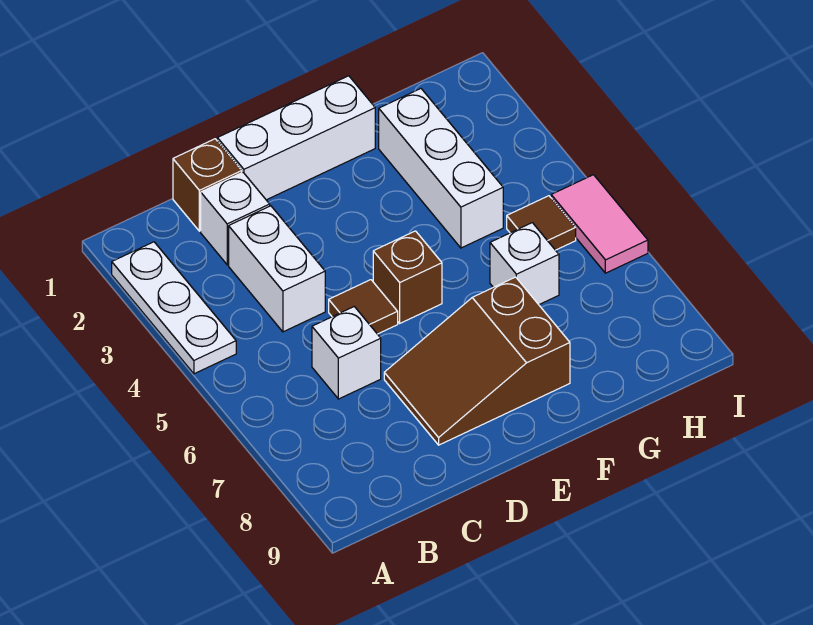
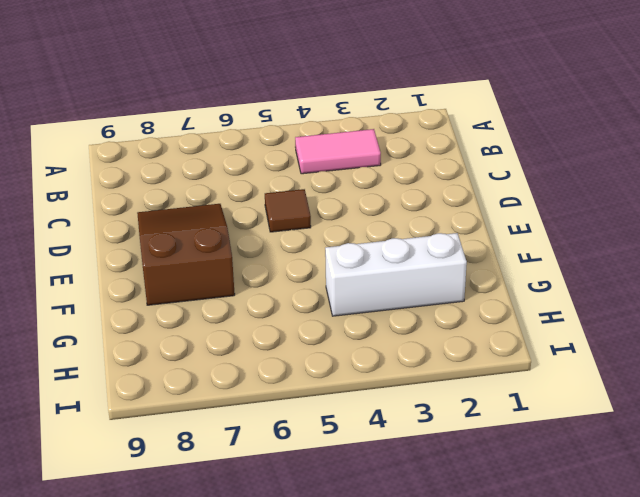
pink tile B3:B4 level 1 -> pink tile I5:I6 level 1
none -> white plate A2:A4 level 1
none -> brown brick C1 level 1
none -> white brick C2 level 1

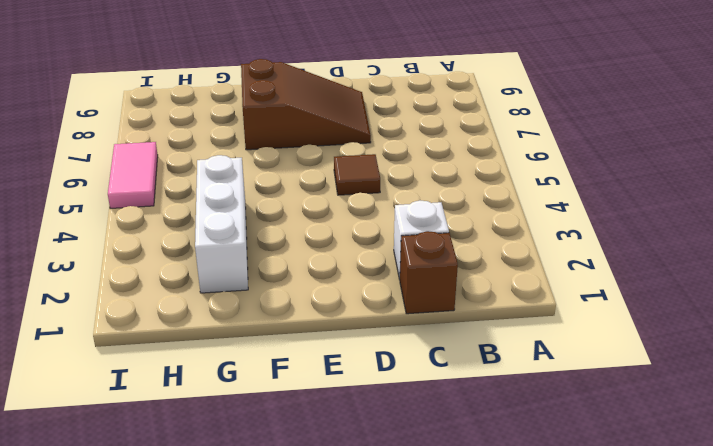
none -> white plate A2:A4 level 1
none -> white brick C3:C4 level 1
none -> white brick C6 level 1

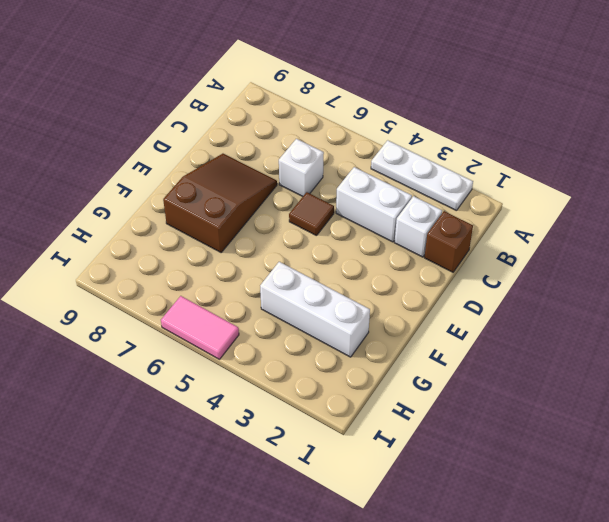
none -> white brick D1:F1 level 1
none -> brown brick E5 level 1
none -> white brick G6 level 1

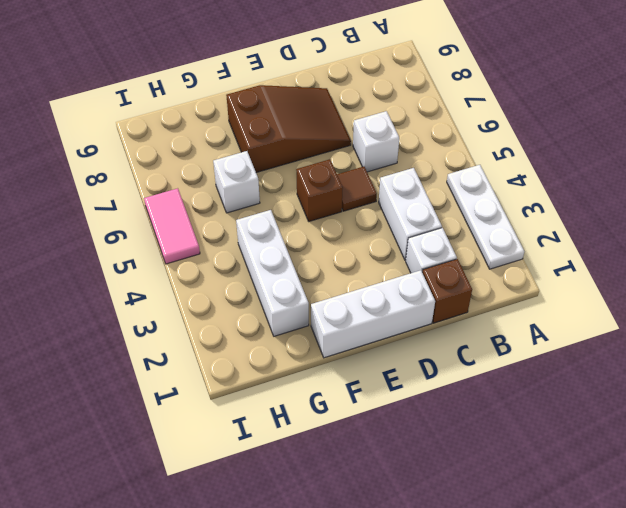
none -> brown tile H5 level 1

